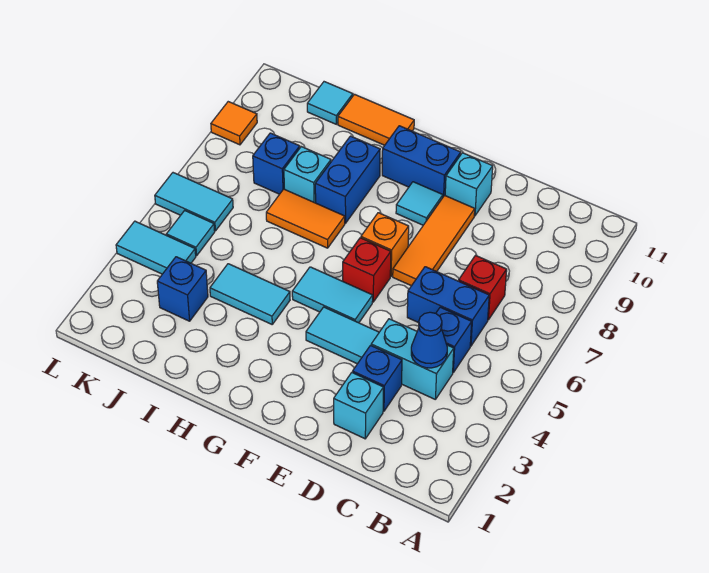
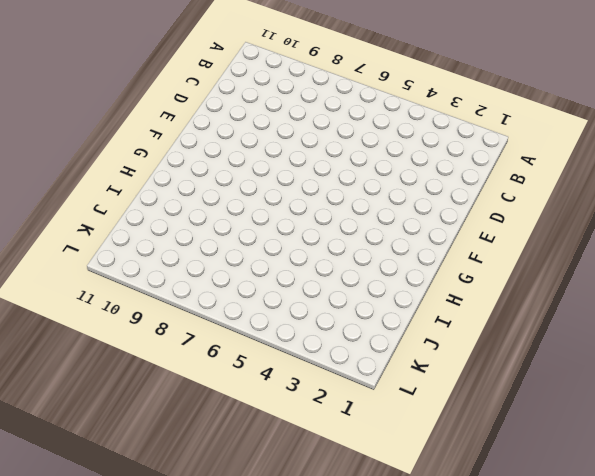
none -> cyan brick C4:D4 level 1
none -> blue brick C5 level 1
none -> blue brick C6:D6 level 1

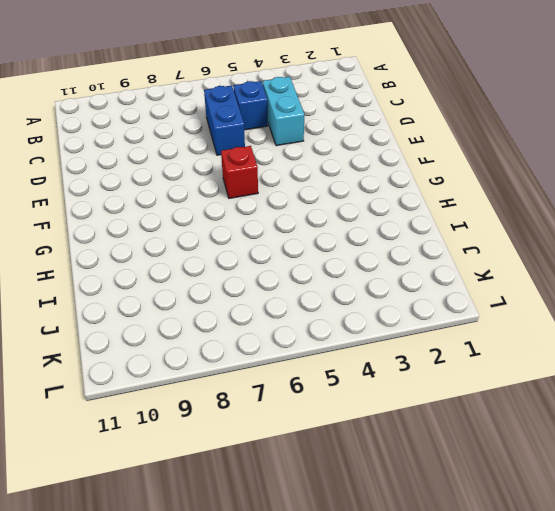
none -> red brick C7 level 1
none -> cyan brick D2 level 1
none -> blue brick D3 level 1

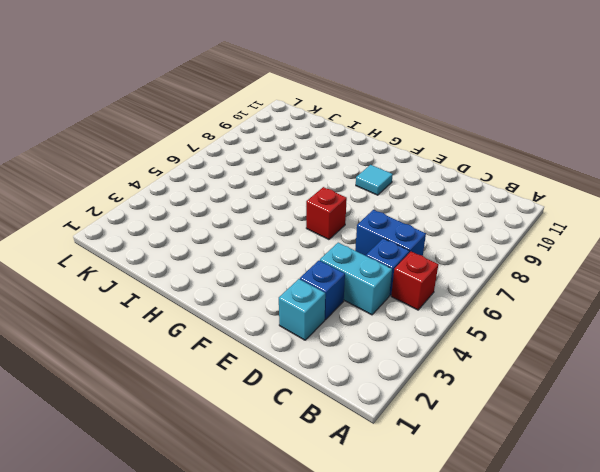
red brick B5 level 1 -> red brick C7 level 1
none -> cyan tile E4:F4 level 1
none -> orange tile E7:E9 level 1
none -> cyan brick E10 level 1

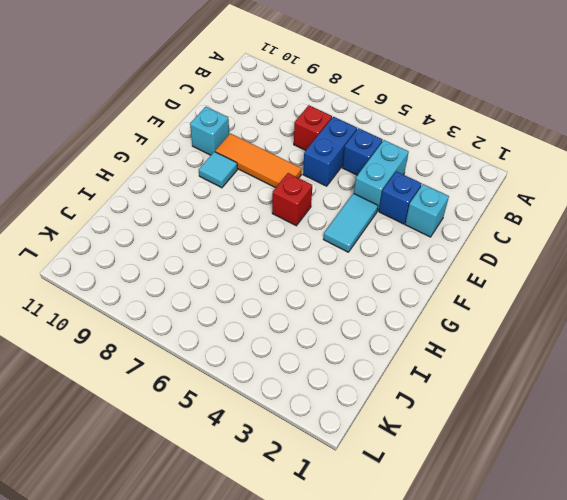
none -> cyan tile F5:G5 level 1
none -> orange brick F7 level 1
none -> blue brick F10:G10 level 1

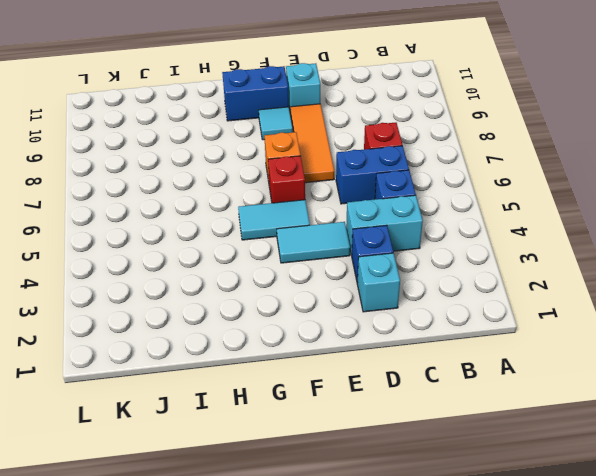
none -> cyan tile H4:I4 level 1
none -> orange tile H7:I7 level 1
none -> blue brick H8:H9 level 1

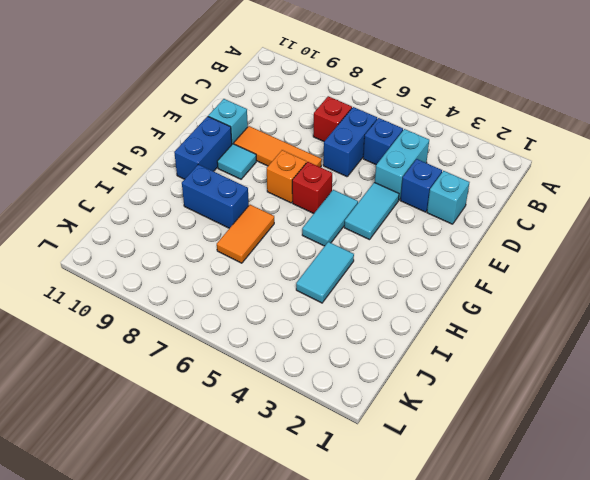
none -> orange tile H11:I11 level 1
none -> cyan brick I8 level 1
none -> blue brick J3 level 1

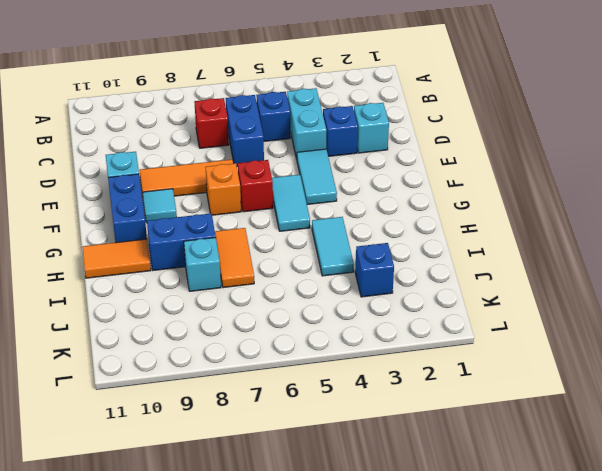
orange tile H10:H11 level 1 -> orange tile H11:I11 level 1
none -> blue brick J8 level 1
none -> cyan tile J11 level 1
none -> cyan tile K4:L4 level 1

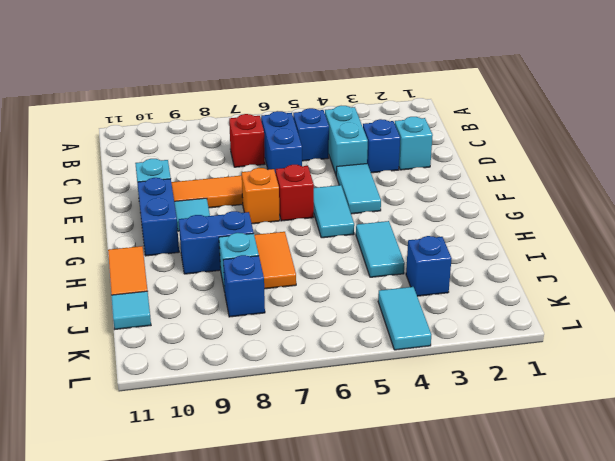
none -> cyan tile K5 level 1
none -> cyan tile K6:L6 level 1
none -> orange tile L9 level 1

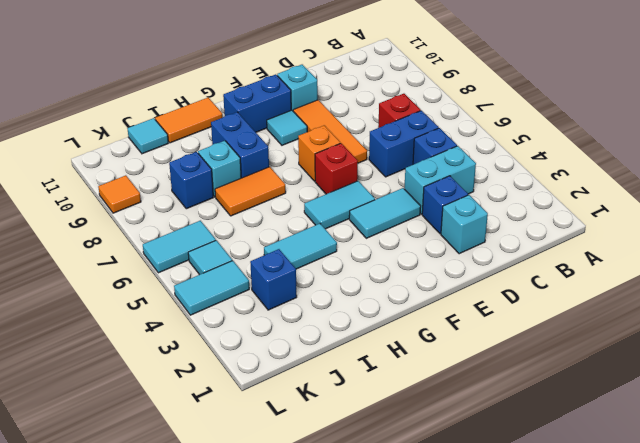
none -> blue cone C4 level 2

